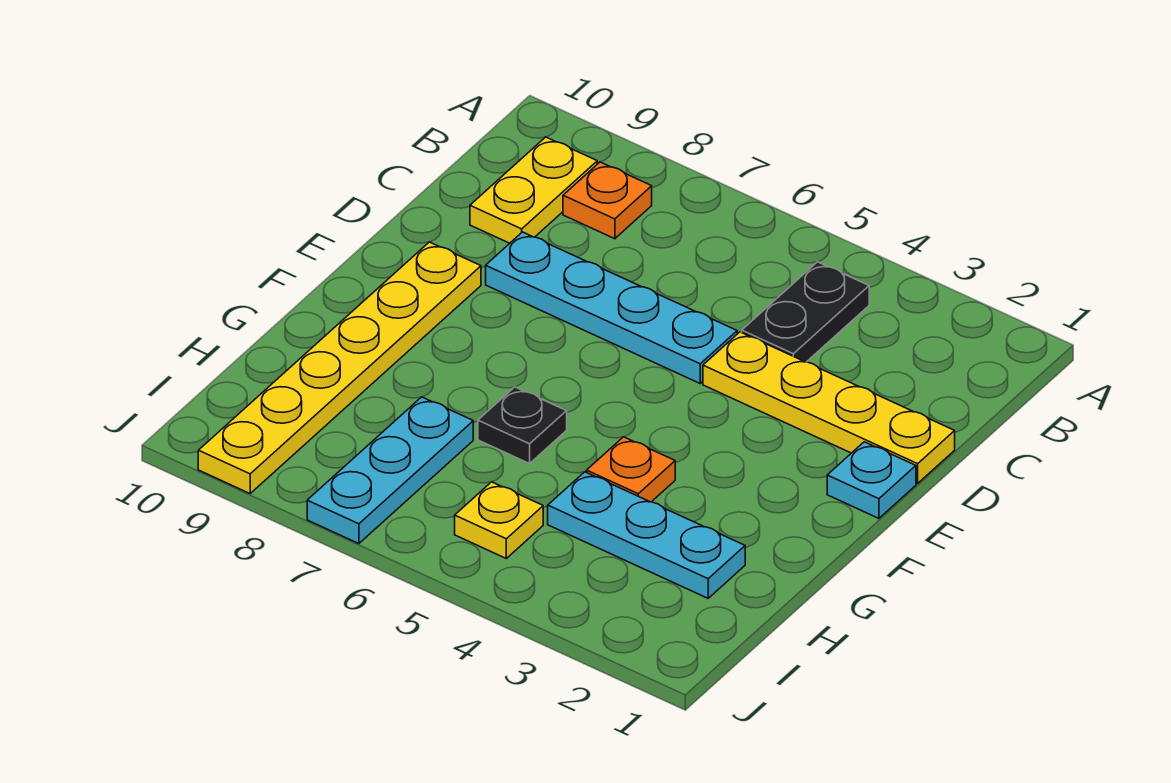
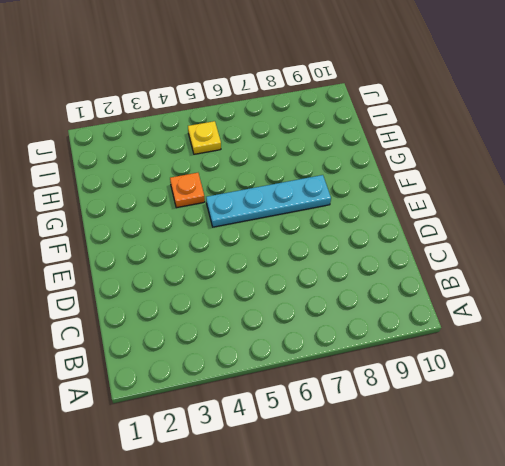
cyan plate F5:F8 level 1 -> cyan plate D5:D8 level 1
none -> black plate B4:C4 level 1
none -> orange plate B8 level 1
none -> yellow plate B9:C9 level 1

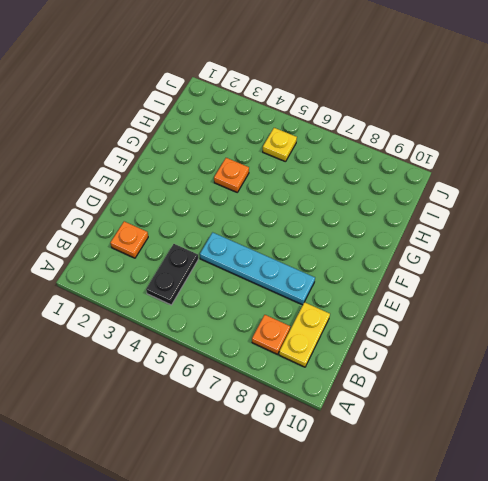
orange plate C2 level 1 -> none
none -> yellow plate D1:D4 level 1
none -> cyan plate E1 level 1
none -> yellow plate E9:J9 level 1

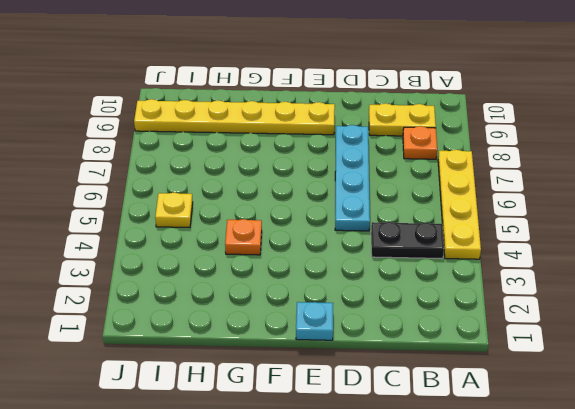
yellow plate A4:A7 level 1 -> yellow plate D1:D4 level 1
none -> black plate G6 level 1
none -> cyan plate H2:H4 level 1
none -> cyan plate H7:J7 level 1

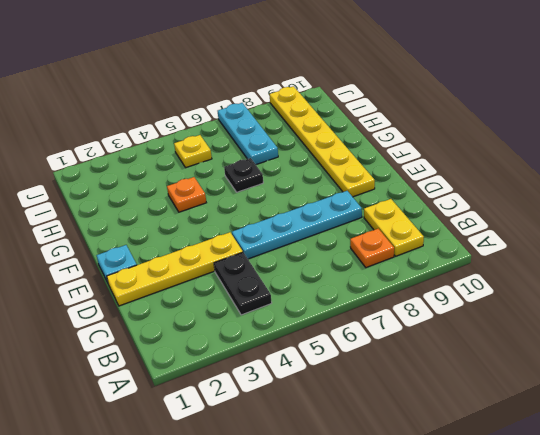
none -> cyan plate H2:H4 level 1

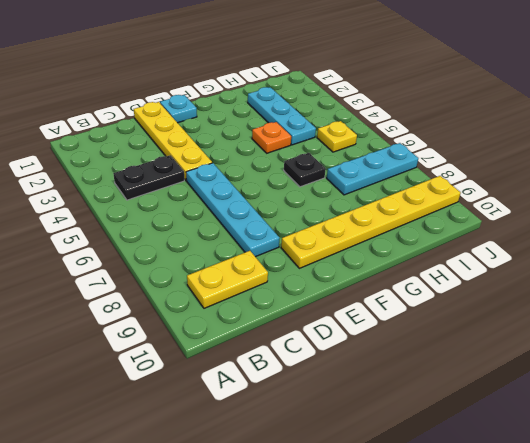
none -> orange plate B8 level 1

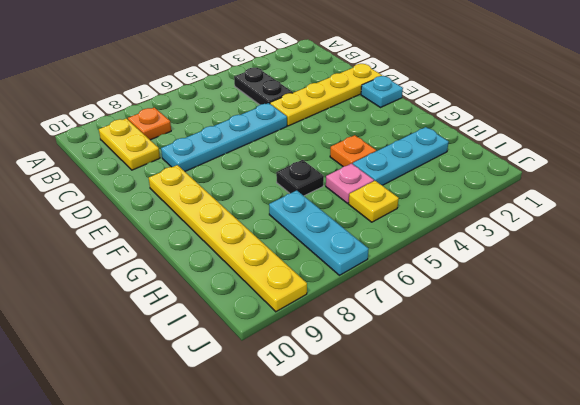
pink plate H5 level 1 -> none

